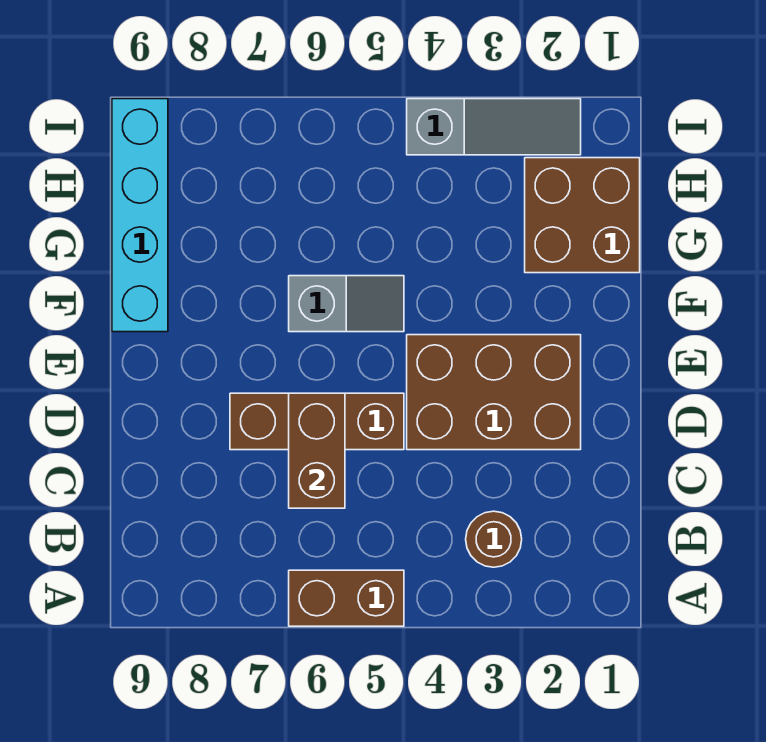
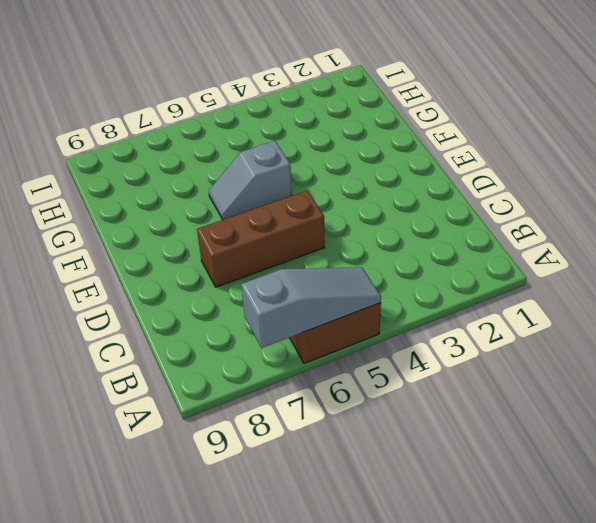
grey slope A5:A7 level 2 top 7 -> grey slope I2:I4 level 1 top 4
grey slope F5:F6 level 1 top 5 -> grey slope F5:F6 level 1 top 6
none -> brown round brick B3 level 1
none -> brown brick D2:E4 level 1

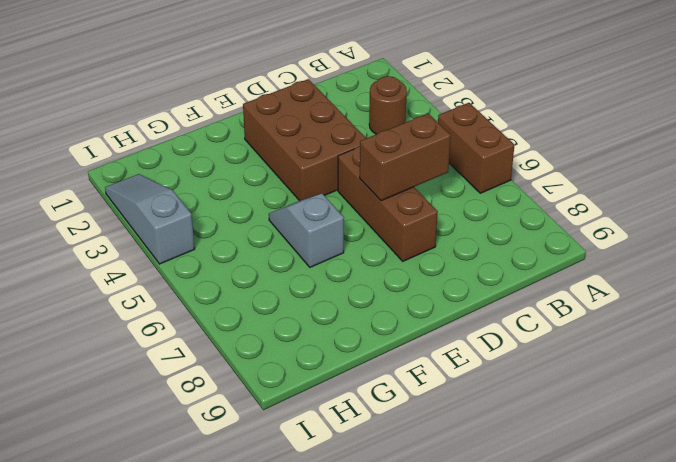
none -> cyan brick F9:I9 level 1
none -> brown brick G1:H2 level 1

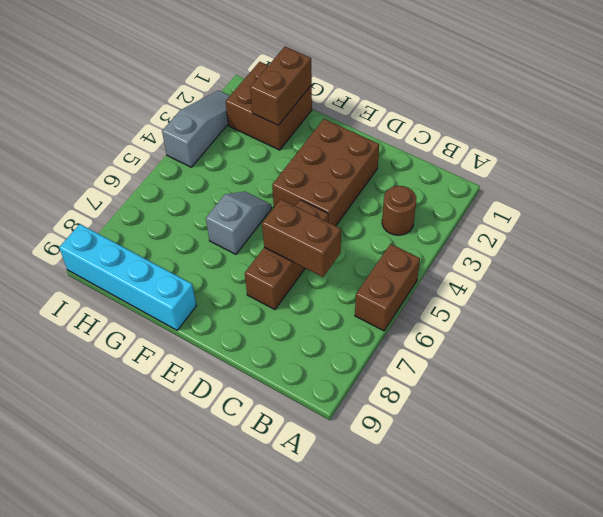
brown brick G1:G2 level 2 -> none

